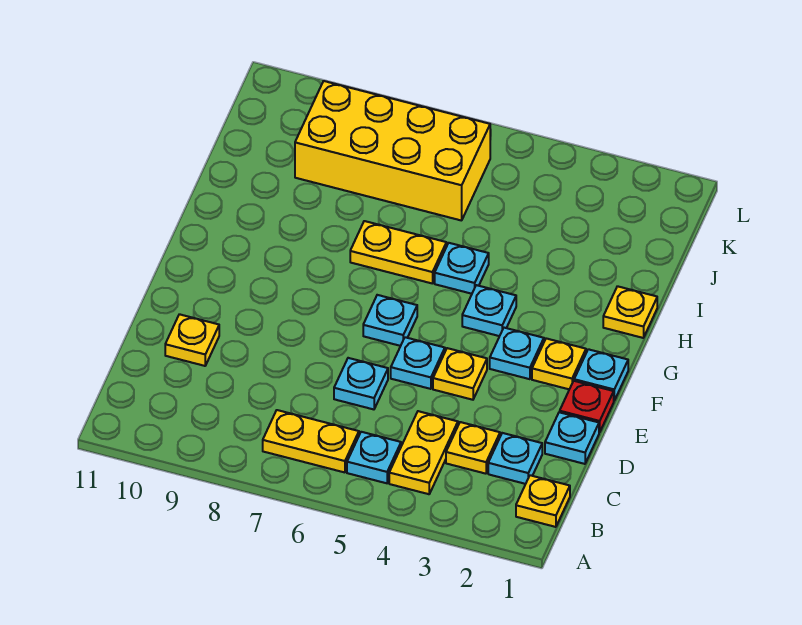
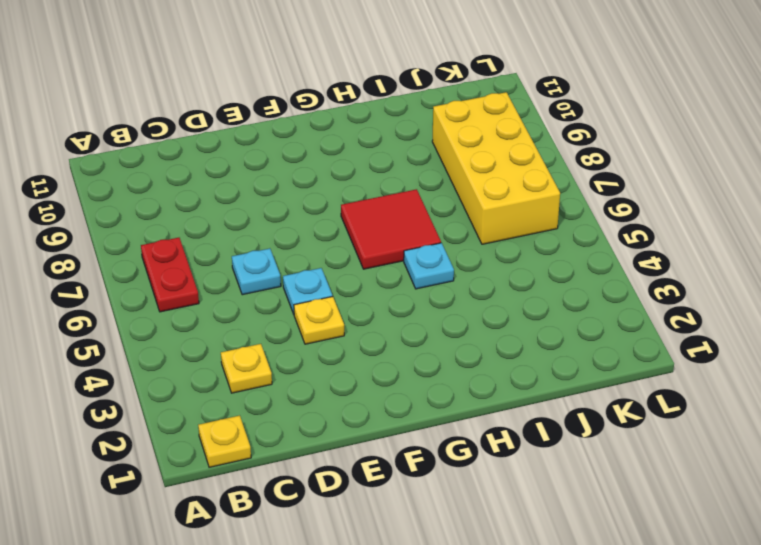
red plate B6:B7 level 1 -> yellow plate B6:B7 level 1
red tile G6:H7 level 1 -> yellow plate H6:H7 level 1
none -> yellow plate B4:C4 level 1
none -> cyan plate B5 level 1
none -> cyan plate C2 level 1

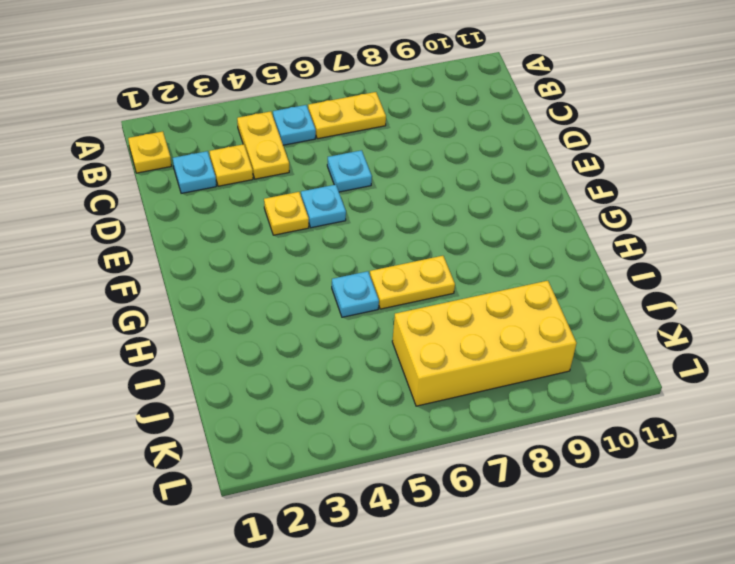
none -> cyan plate D1 level 1
none -> yellow plate D10 level 1
none -> red plate E1 level 1

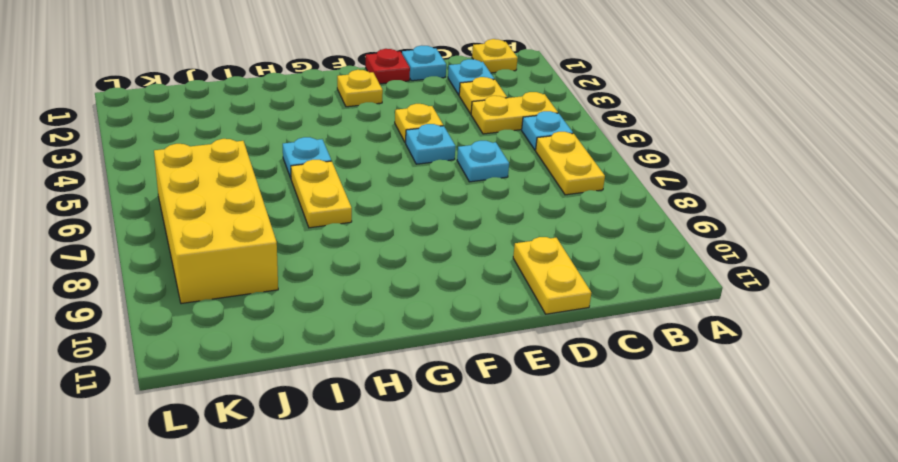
yellow plate D10:D11 level 1 -> yellow plate D10 level 1
none -> cyan plate F1 level 1
none -> cyan plate F3 level 1
none -> cyan plate F6 level 1

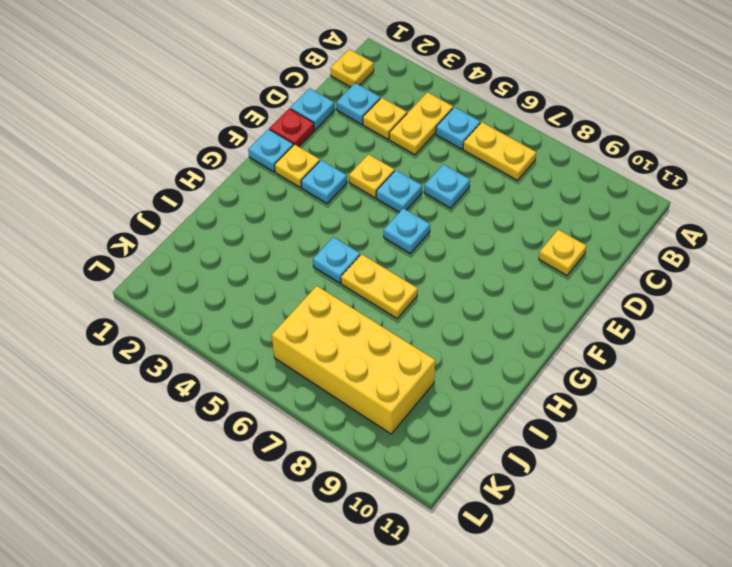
none -> cyan plate G4 level 1
none -> yellow plate H1 level 1

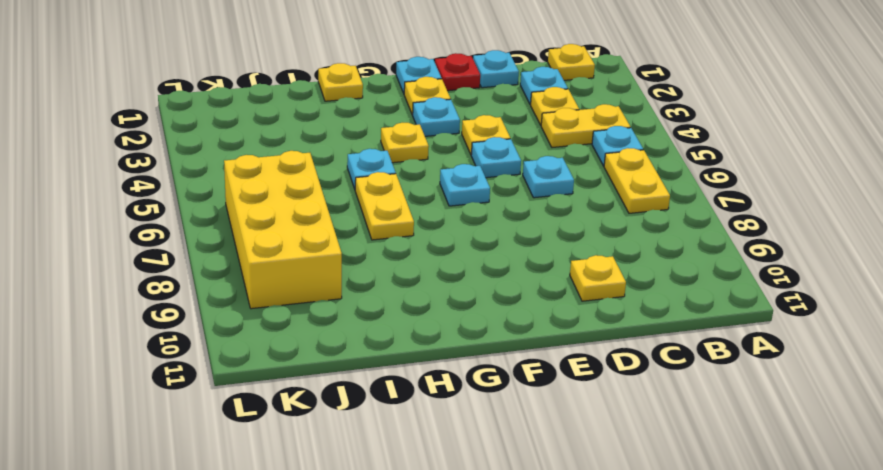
yellow plate G4 level 1 -> cyan plate G4 level 1

